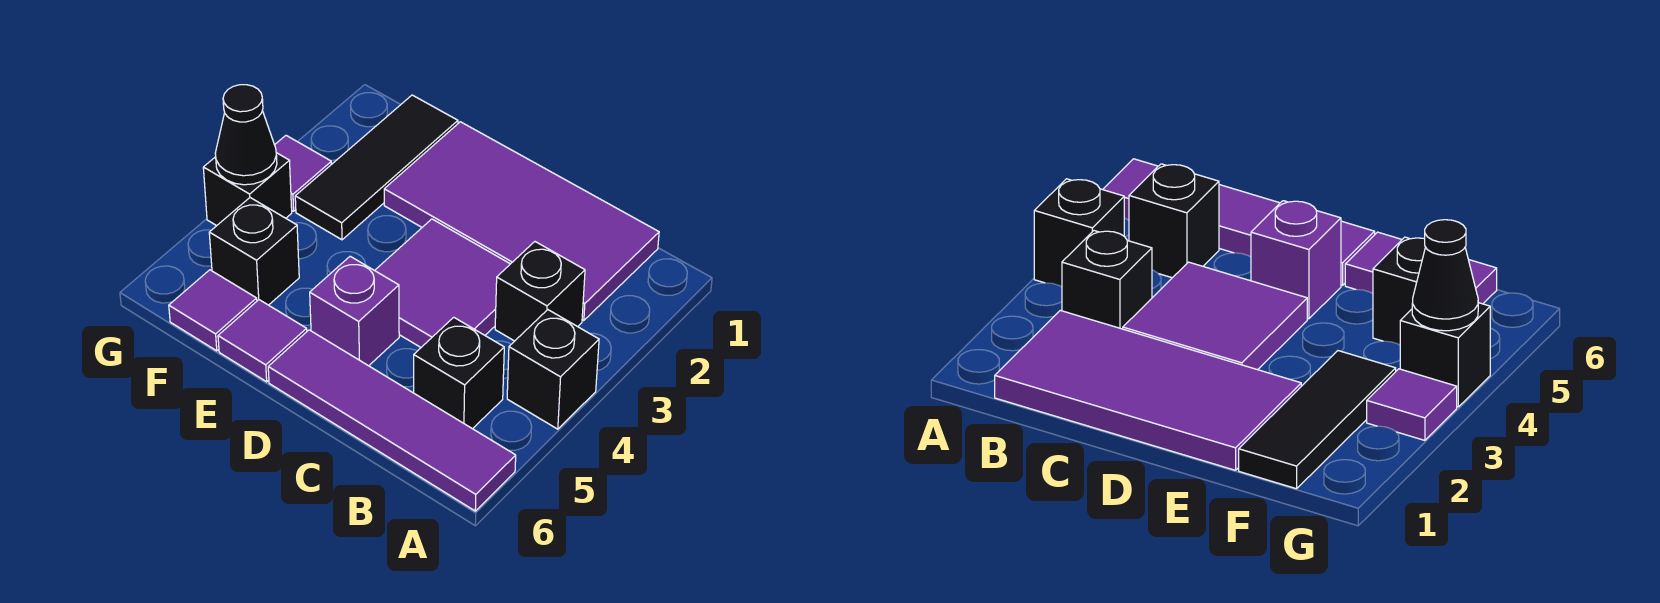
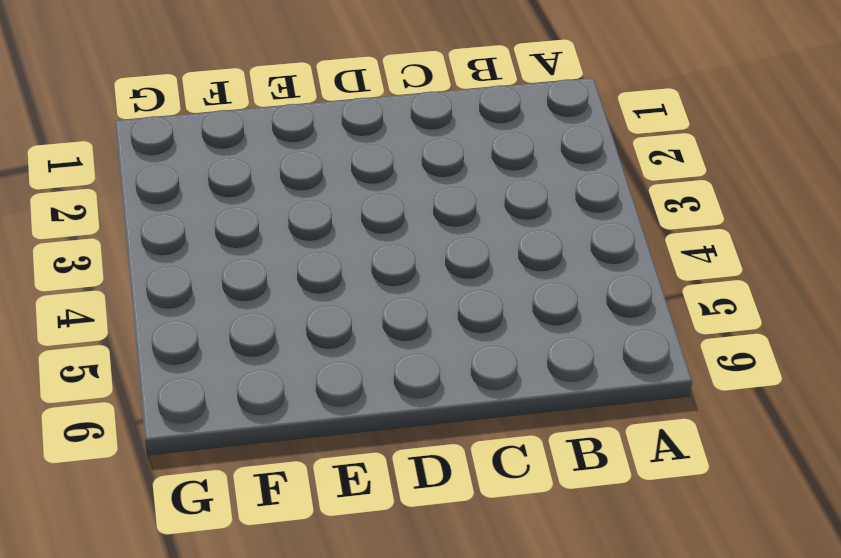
none -> black brick A4 level 1
none -> purple tile A6:D6 level 1
none -> purple tile B1:E2 level 1

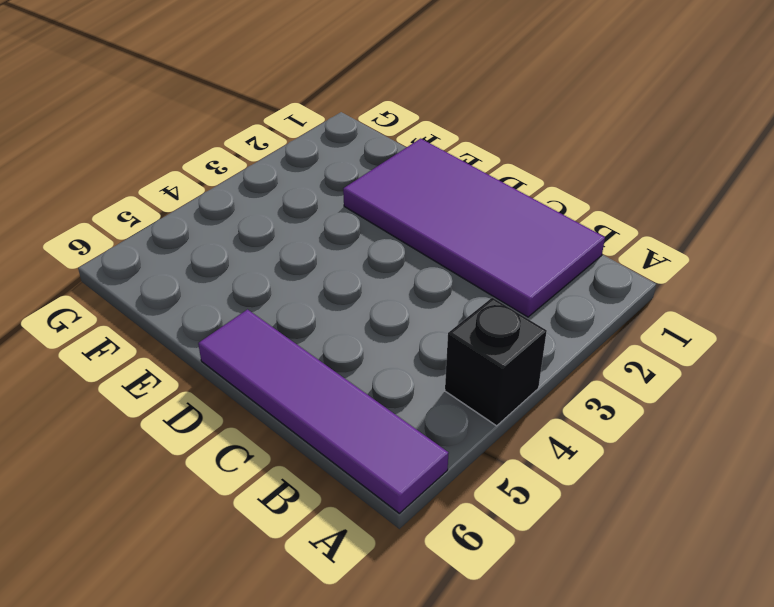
none -> black brick B3 level 1
none -> black brick B5 level 1
none -> purple tile C3:D4 level 1

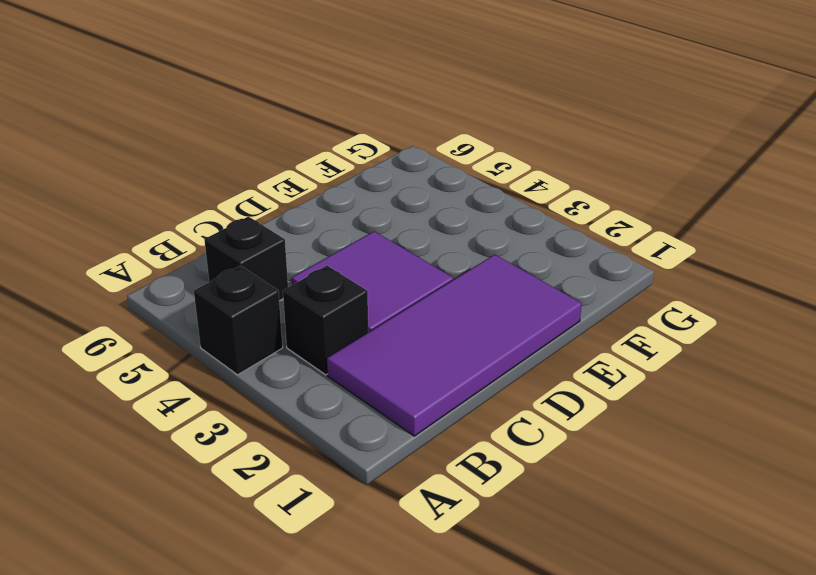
none -> purple tile A6:D6 level 1
none -> purple brick D5 level 1
none -> purple tile E6 level 1

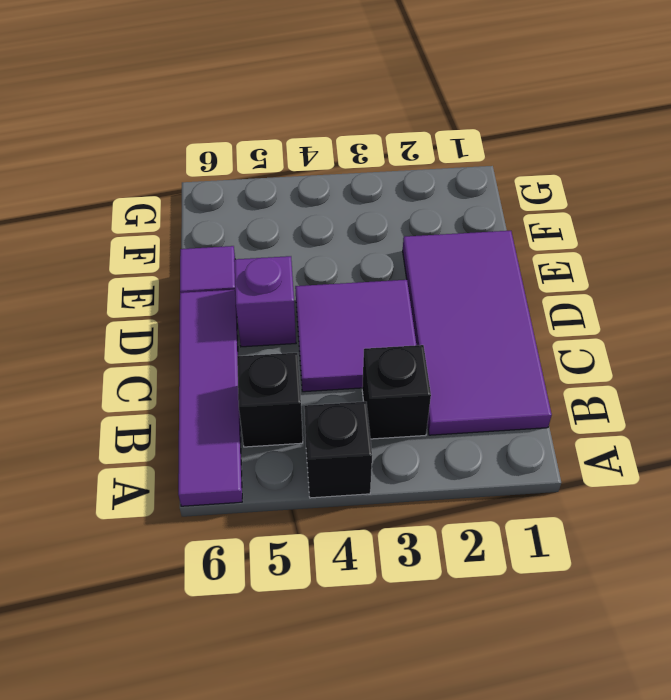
none -> black tile F1:F3 level 1
none -> black brick F5 level 1
none -> purple tile F6 level 1

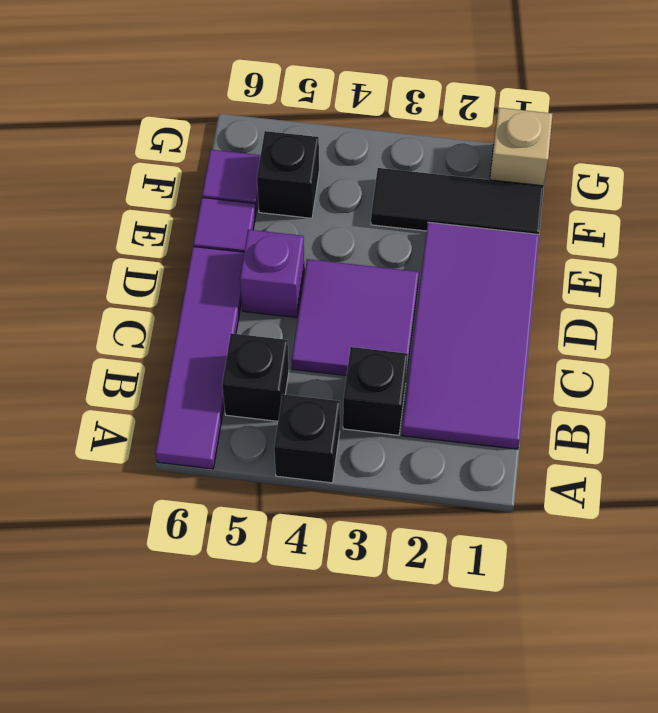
tan brick G1 level 1 -> none
none -> purple tile G3 level 1
none -> black brick G4 level 1
none -> black cone G4 level 2

